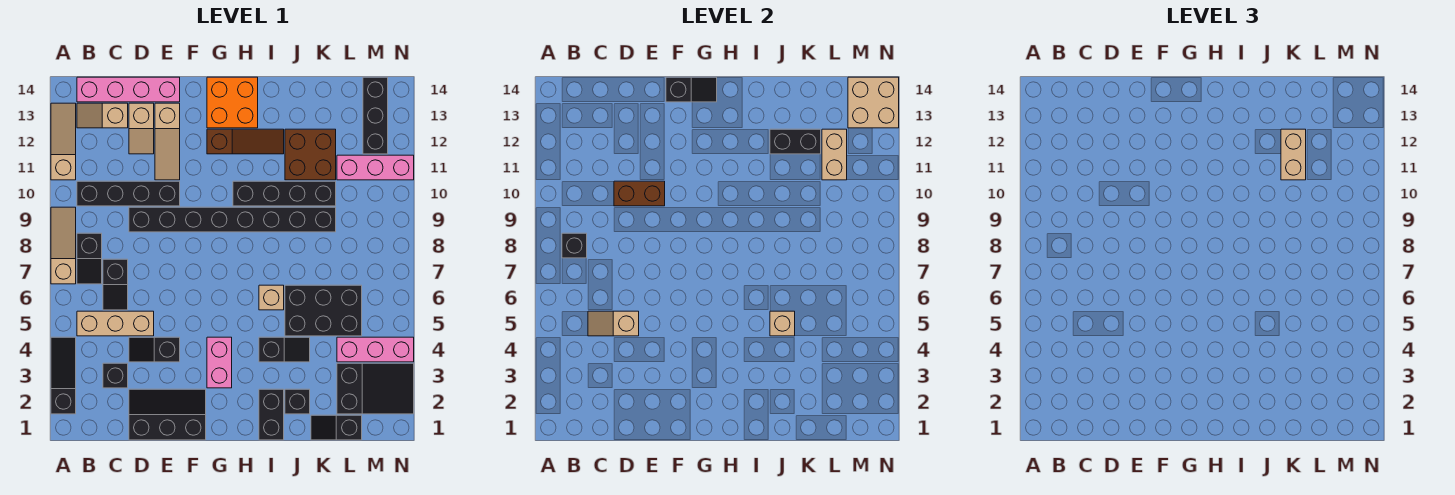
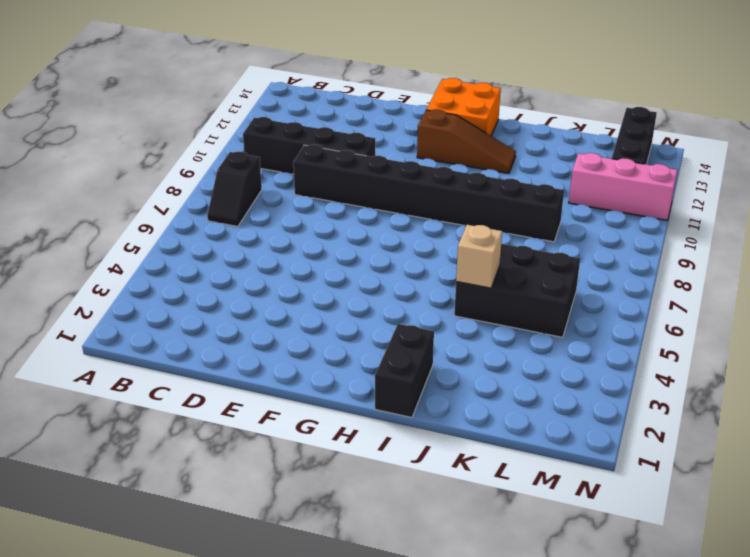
none -> black slope A2:A4 level 1 top 2
none -> tan slope A7:A9 level 1 top 7
none -> tan slope A11:A13 level 1 top 11
none -> tan brick B5:D5 level 1

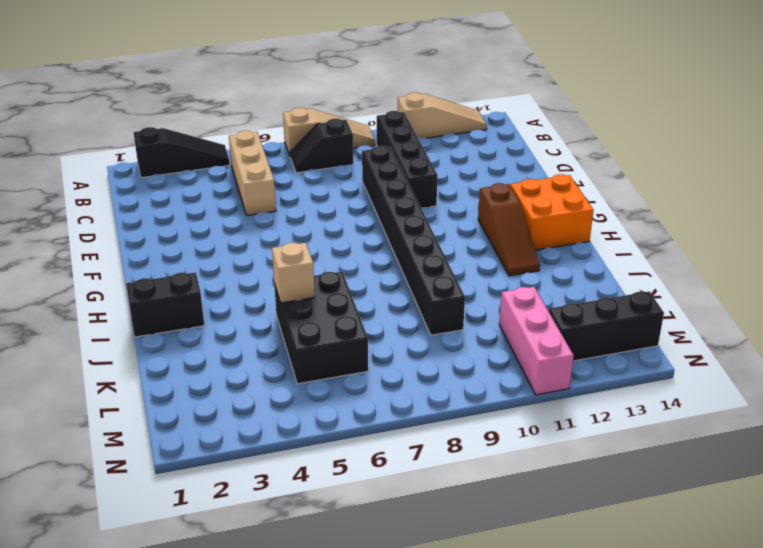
none -> tan slope B13:C13 level 1 top C
none -> pink brick B14:E14 level 1
none -> black brick C3 level 1
none -> black slope C6:C7 level 1 top 7

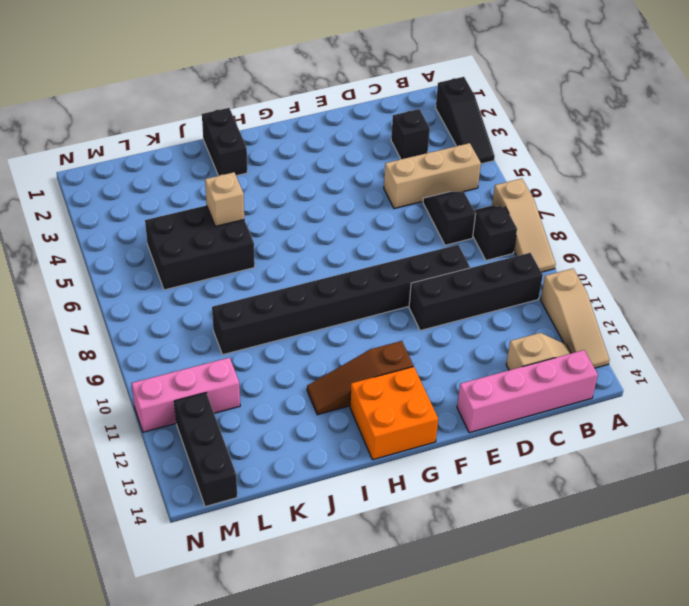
none -> black slope D1:F2 level 1 top 1
none -> black slope D4:E4 level 1 top E
none -> tan slope D12:D13 level 1 top 13
none -> tan slope E11:E13 level 1 top 13

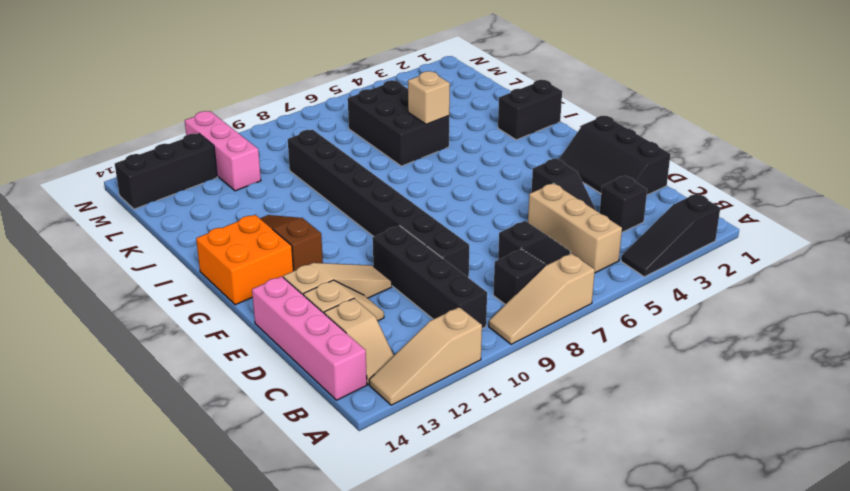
none -> pink brick G3:G4 level 1
none -> black brick H10:K10 level 1
none -> black slope I4:J4 level 1 top I
none -> tan brick I6 level 1

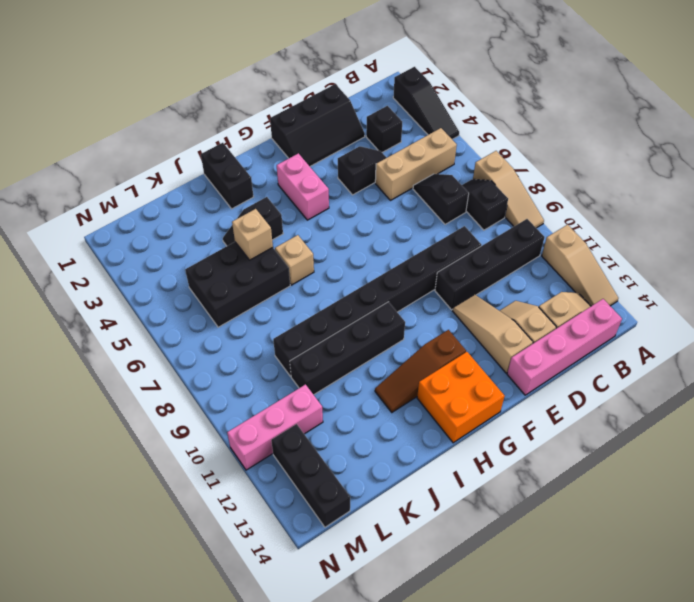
none -> black brick J2 level 1
none -> brown brick J11:K12 level 1
none -> black slope K1:L1 level 1 top L
none -> black slope L2:N3 level 1 top L

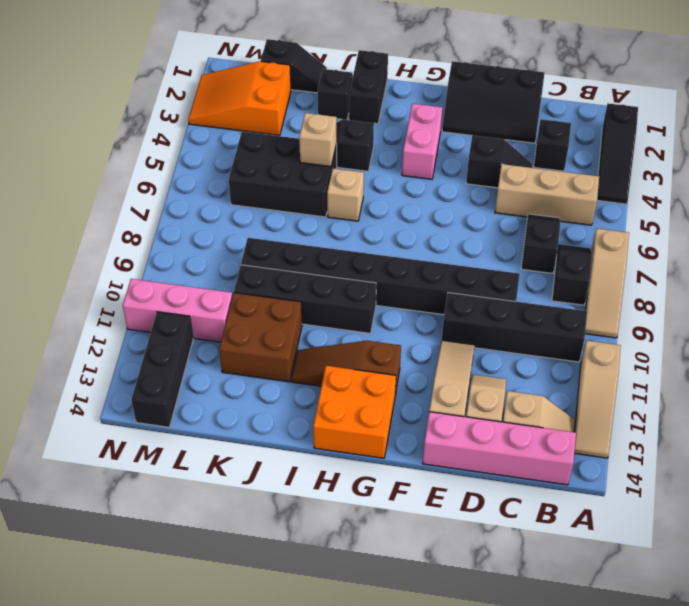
orange slope L2:N3 level 1 top L -> black slope L2:N3 level 1 top L
none -> pink brick L4:N4 level 1
none -> black brick B8 level 2
none -> tan slope C5:D5 level 2 top D
none -> brown brick D10:E10 level 2

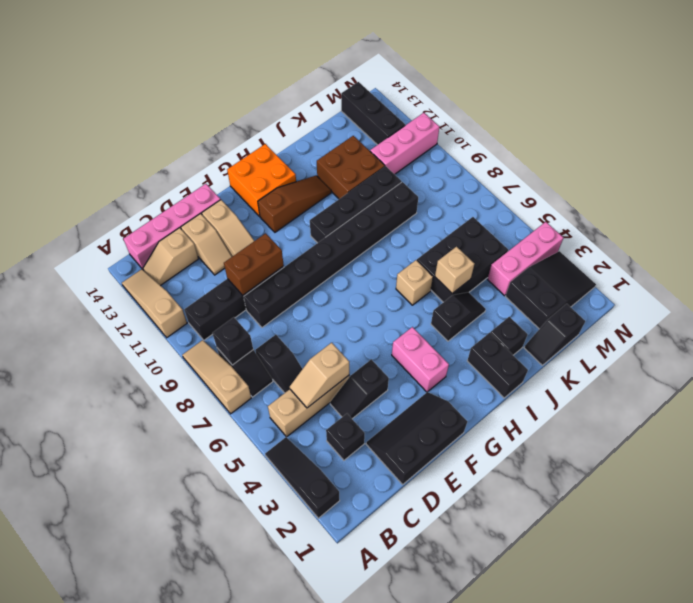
none -> black slope F14:G14 level 2 top F
none -> black brick J12:K12 level 2
none -> tan brick L11:L12 level 2
none -> tan brick M13:N14 level 2

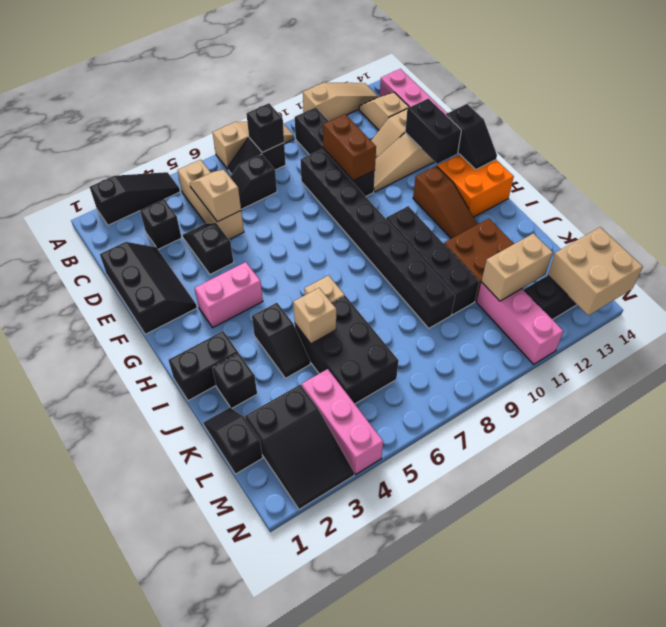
black brick E13:F13 level 2 -> black brick J12:K12 level 2
none -> tan brick K11:K12 level 3

